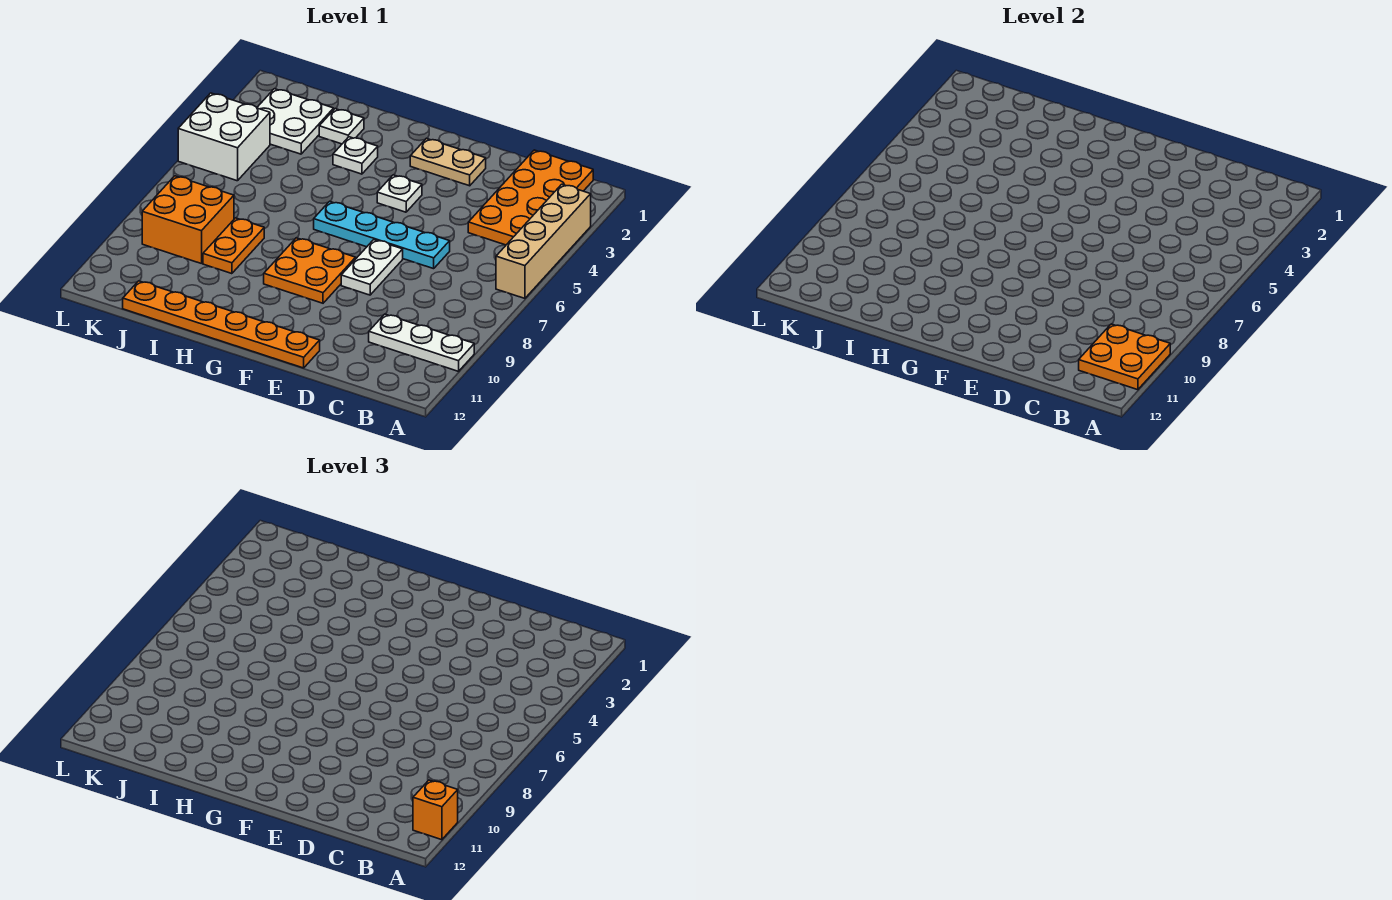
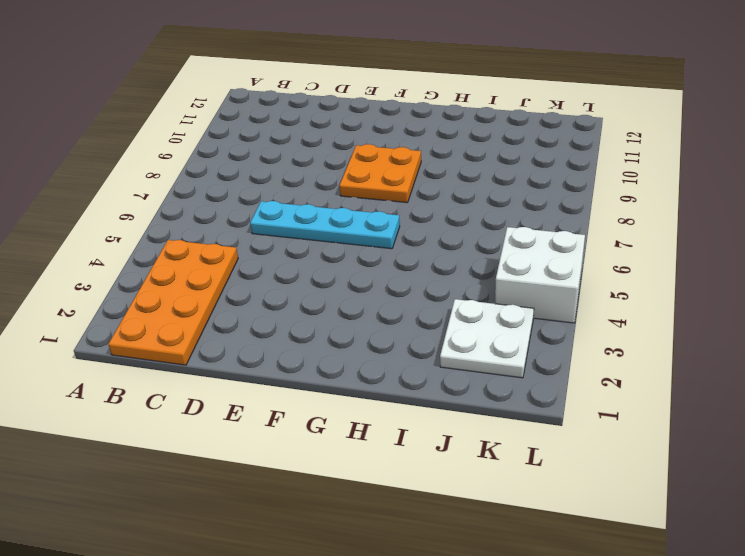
none -> tan brick A3:A6 level 1
none -> white plate A10:C10 level 1
none -> tan plate E2:F2 level 1

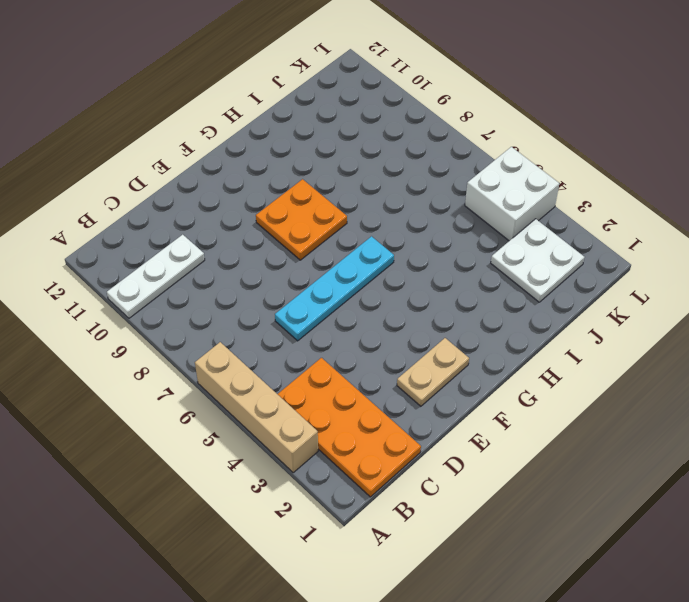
none -> white plate E7:E8 level 1
none -> orange plate E12:J12 level 1
none -> white plate F4 level 1

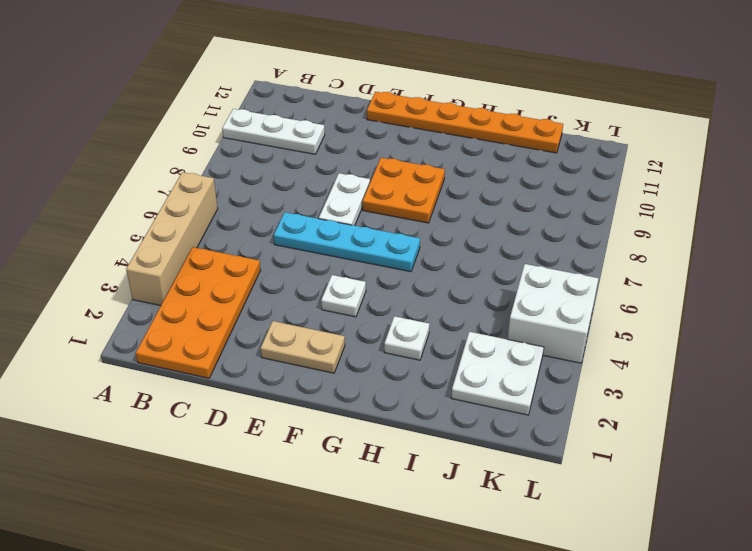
none -> white plate I2 level 1
none -> orange plate I8:I9 level 1
none -> orange brick J8:K9 level 1

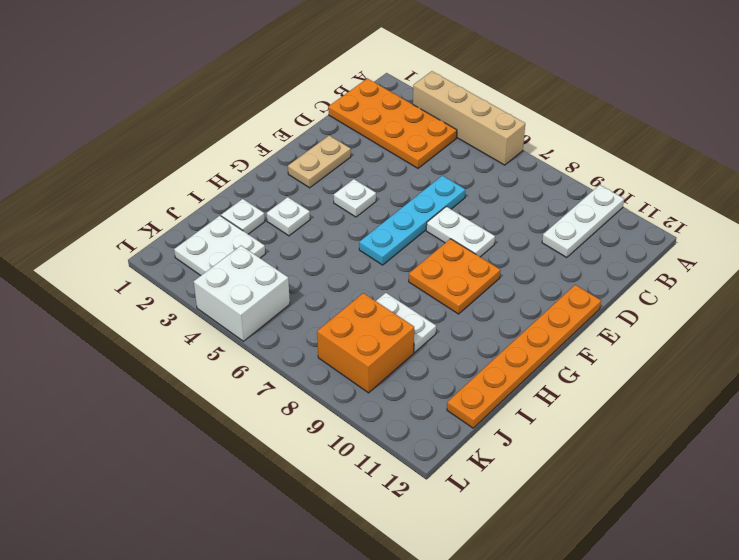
white plate I8:I9 level 1 -> orange plate I8:I9 level 1
none -> orange plate A10:B11 level 2
none -> orange brick A11 level 3

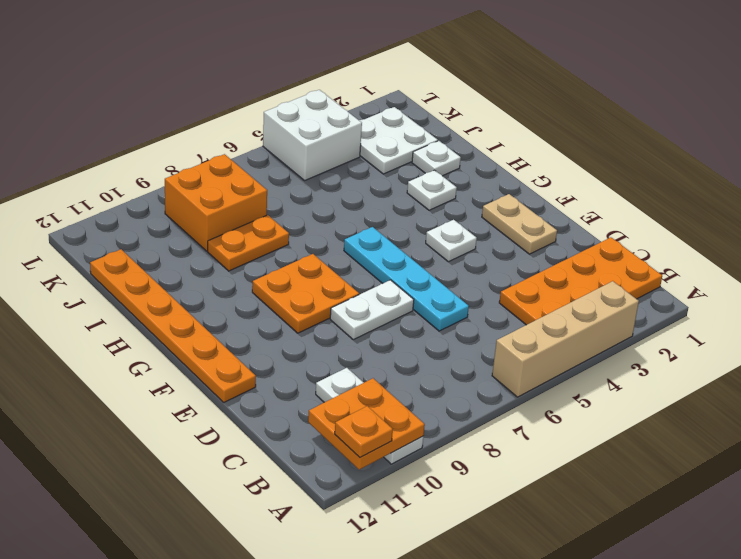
orange plate A11 level 3 -> orange brick A11 level 3

